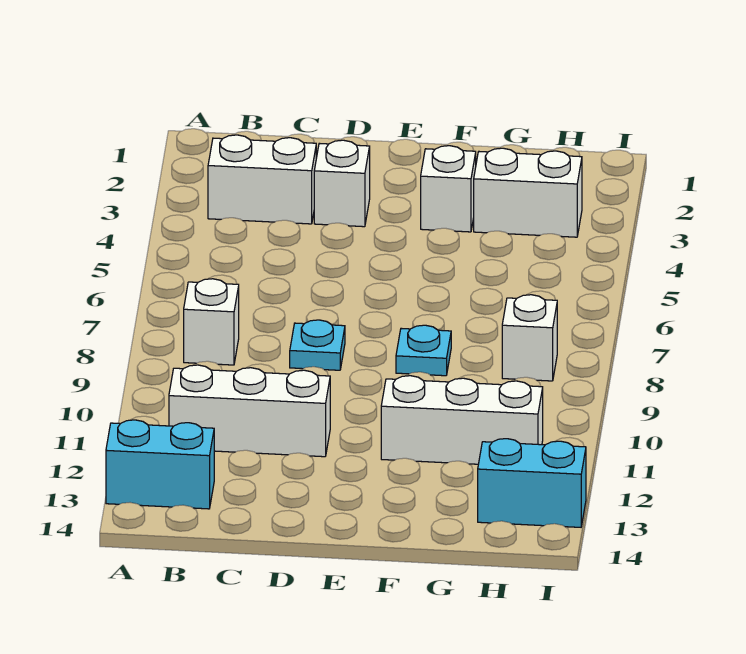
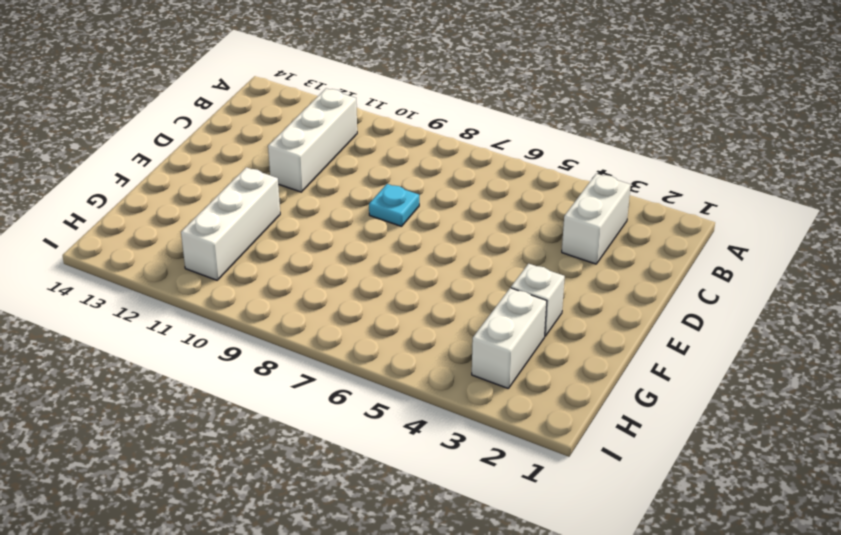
none -> cyan brick A13:B13 level 1
none -> white brick B8 level 1
none -> white brick D3 level 1

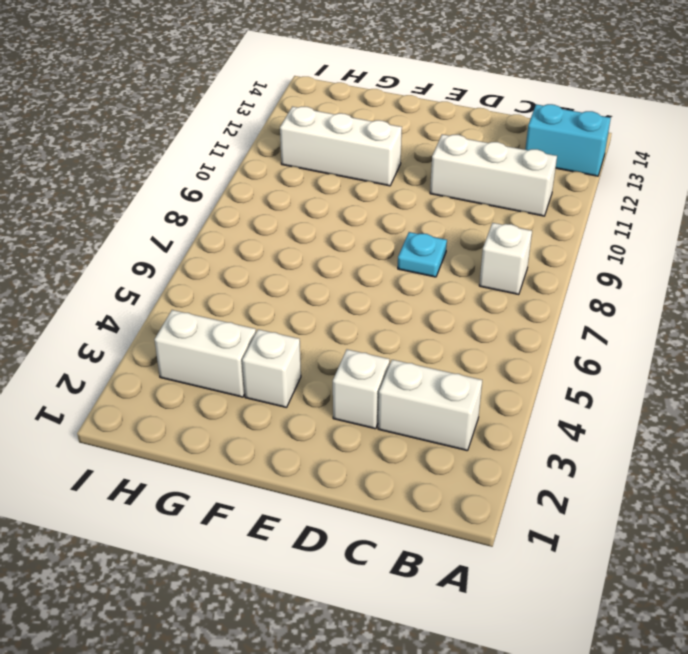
none -> cyan plate F8 level 1
none -> white brick H8 level 1
none -> cyan brick H13:I13 level 1

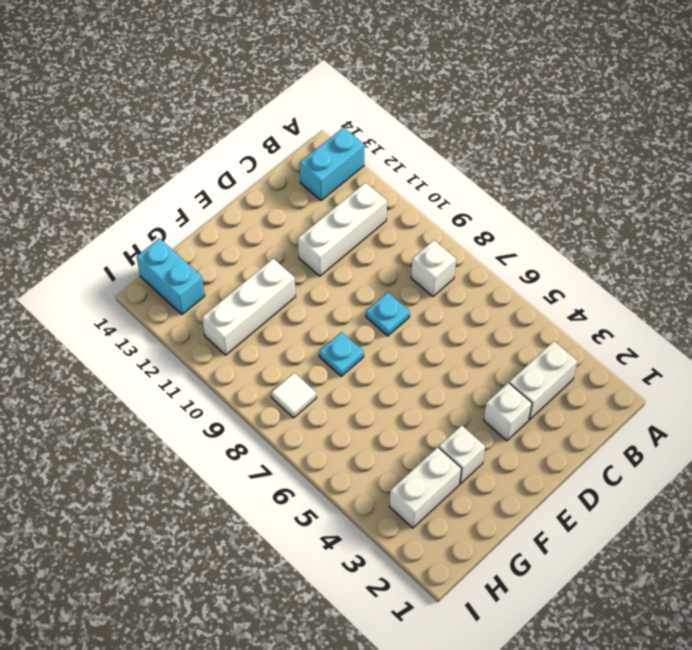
white tile H8 level 1 -> white brick H8 level 1
cyan brick H13:H14 level 1 -> cyan brick H13:I13 level 1

